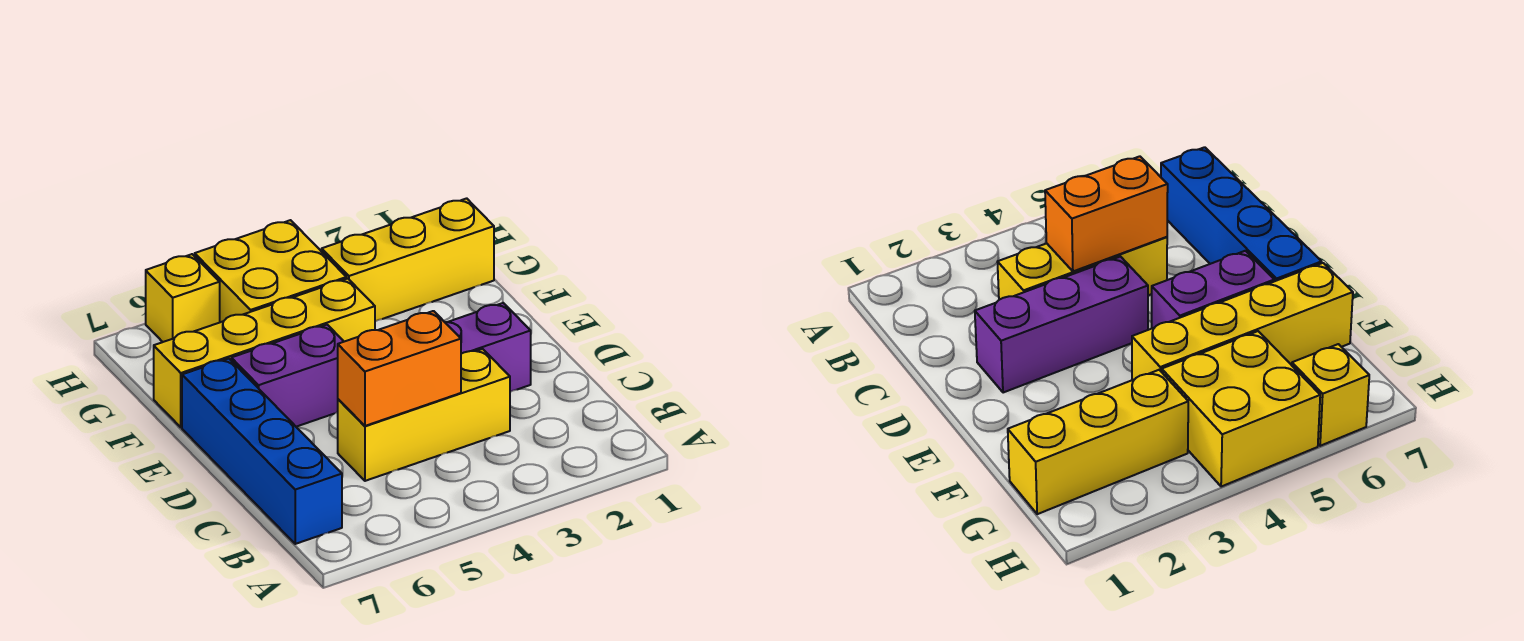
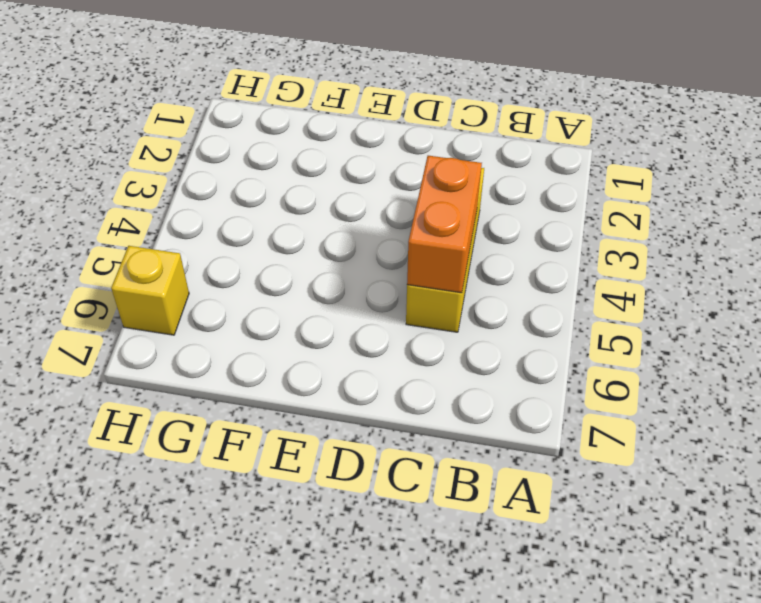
none -> blue brick B7:E7 level 1
none -> purple brick D2:D4 level 1

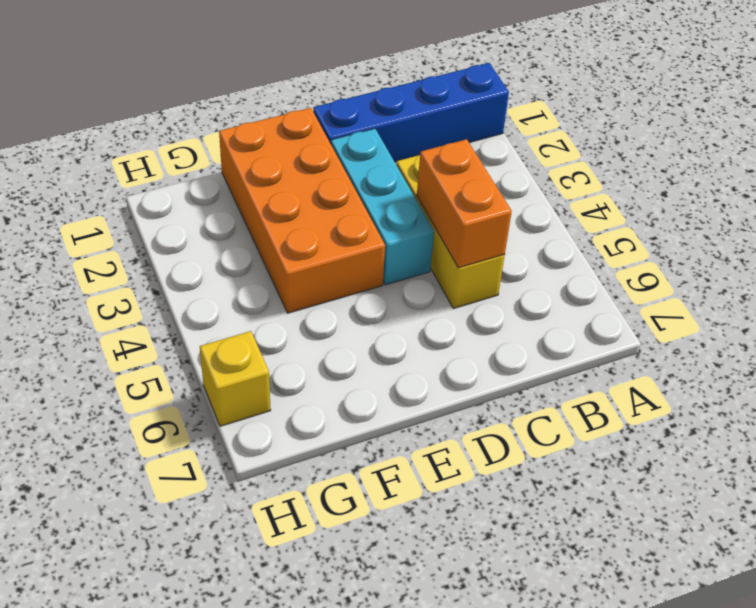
blue brick A1:D1 level 1 -> blue brick B7:E7 level 1
cyan brick D2:D4 level 1 -> purple brick D2:D4 level 1
orange brick E1:F4 level 1 -> yellow brick F4:F7 level 1
none -> purple brick E5:E6 level 1
none -> yellow brick G1:G3 level 1

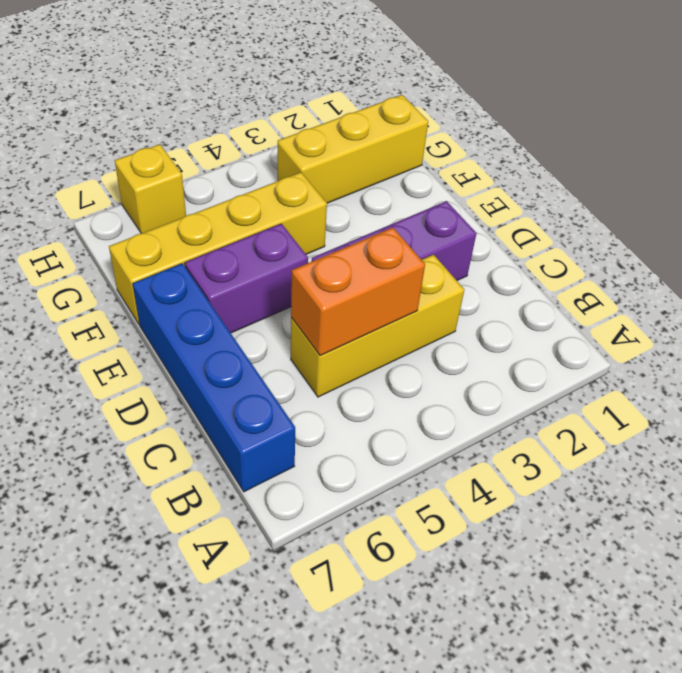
none -> yellow brick G4:H5 level 1

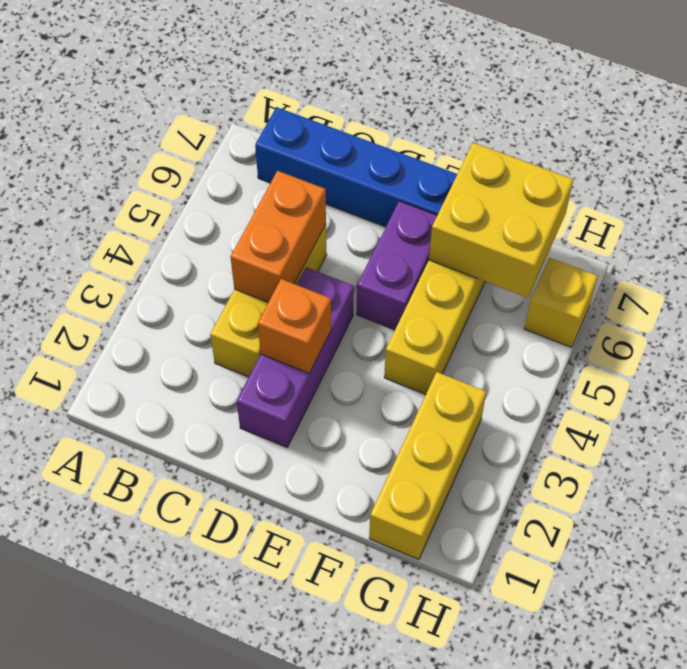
orange brick D3 level 2 -> none
yellow brick F6:G7 level 2 -> yellow brick G4:H5 level 1

